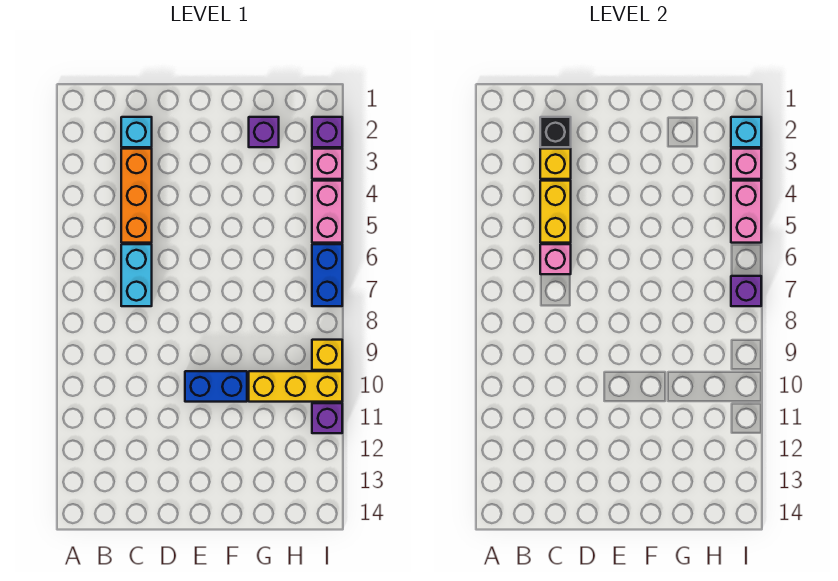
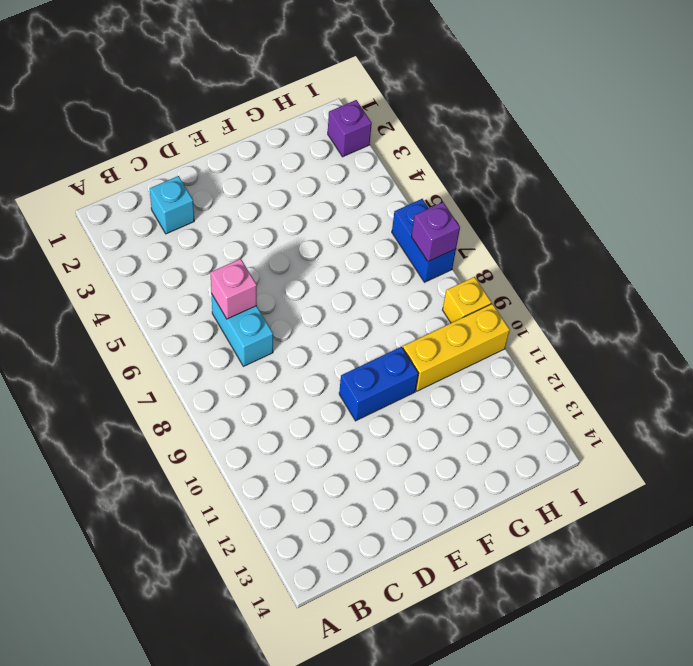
none -> orange brick C3:C5 level 1
none -> purple brick G2 level 1
none -> pink brick I3 level 1

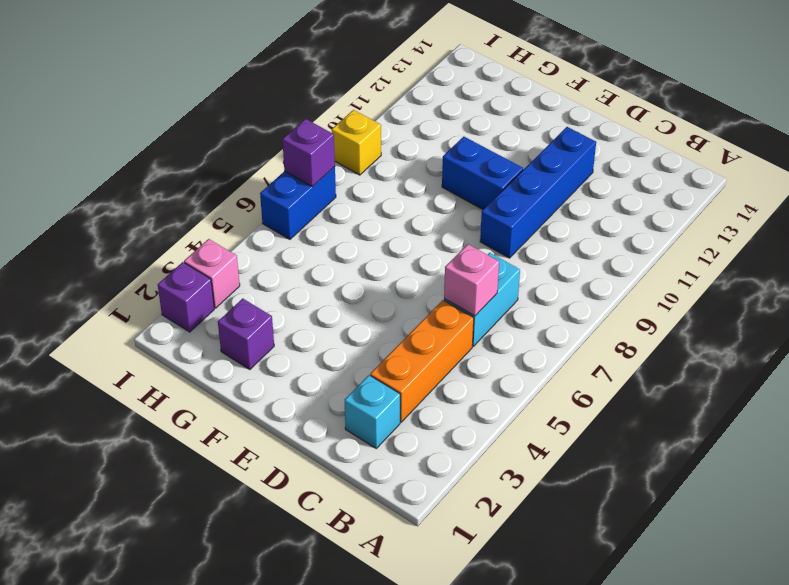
blue brick D9:D12 level 1 -> none
none -> yellow brick G10:I10 level 1
none -> pink brick I4:I5 level 1
none -> purple brick I11 level 1

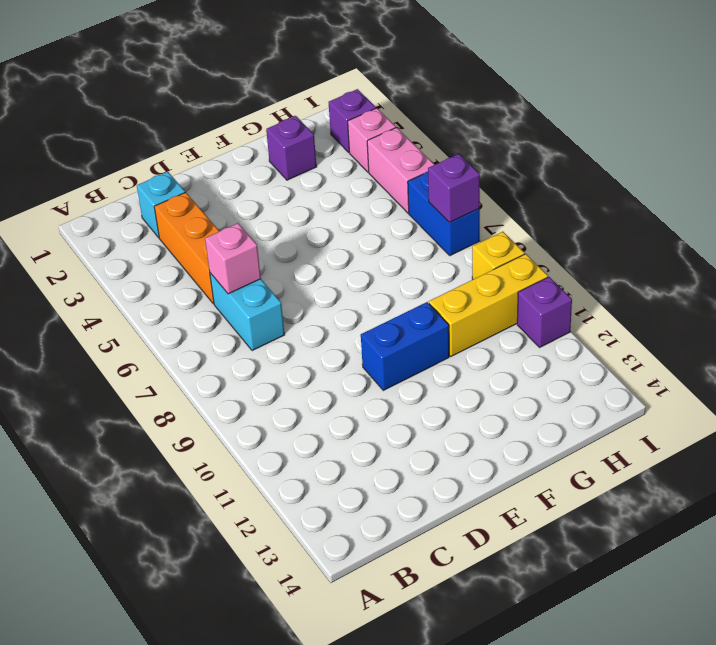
none -> black brick C2 level 2
none -> yellow brick C3 level 2
none -> yellow brick C4:C5 level 2

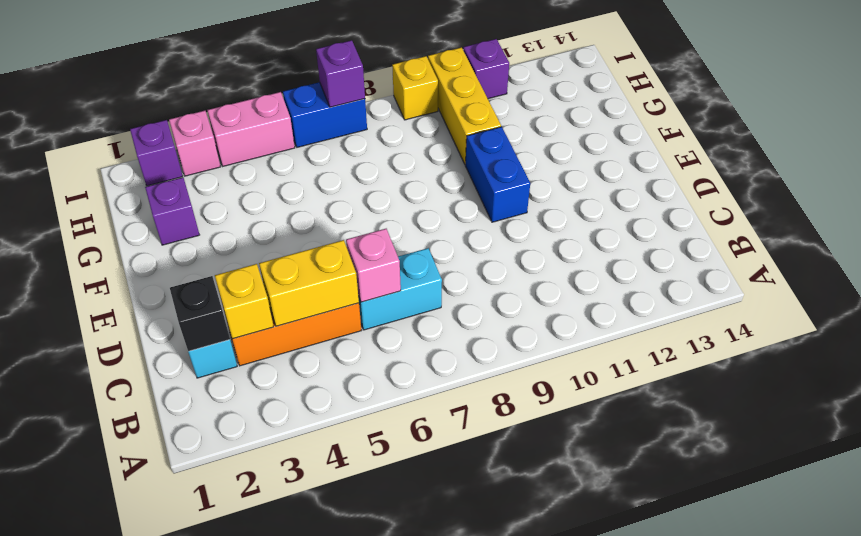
none -> cyan brick I2 level 2
none -> pink brick I3 level 2
none -> pink brick I4:I5 level 2

